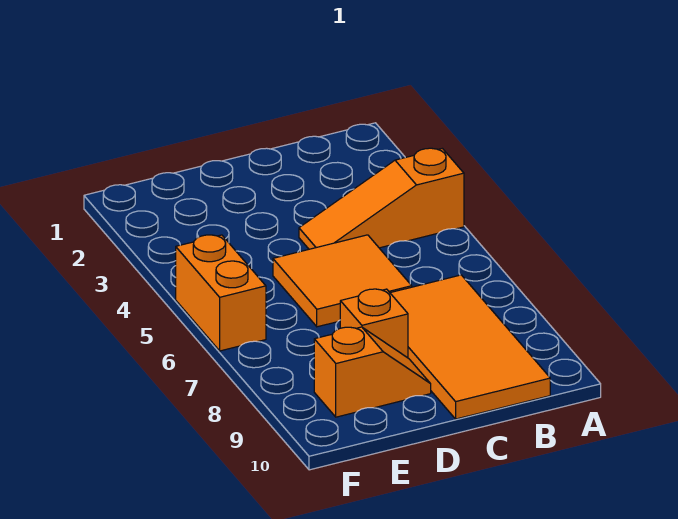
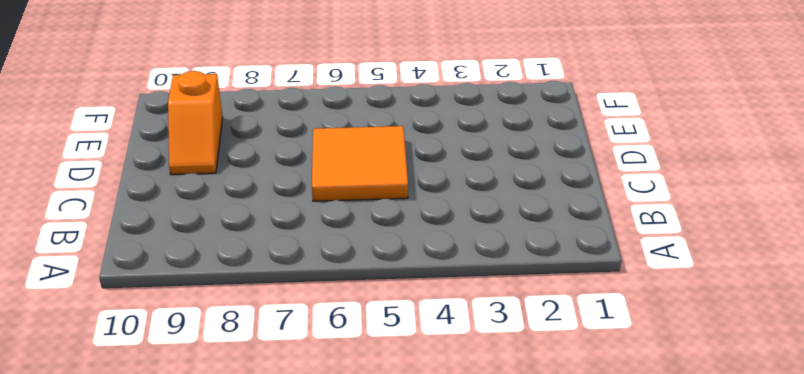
none -> orange slope A4:C4 level 1 top A
none -> orange tile B7:C10 level 1

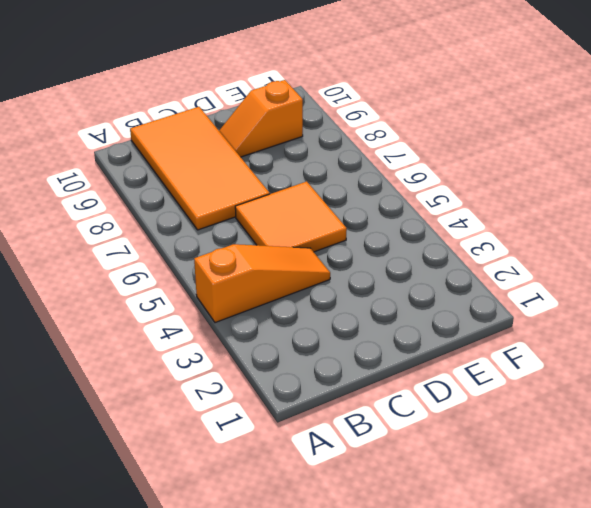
none -> orange brick D8 level 1
none -> orange brick F5:F6 level 1

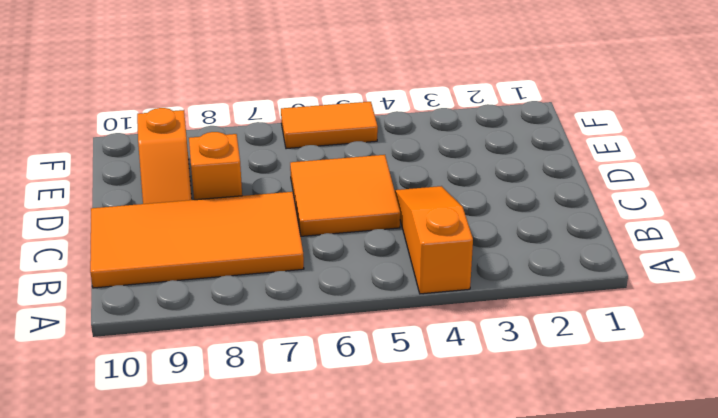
orange tile F5:F6 level 1 -> orange brick F5:F6 level 1

